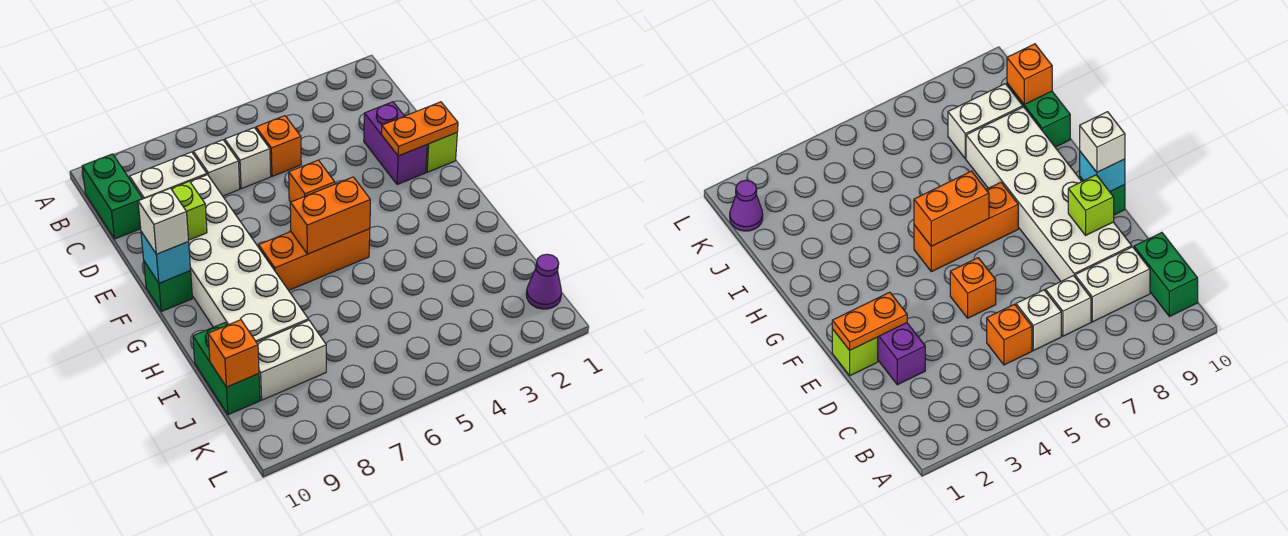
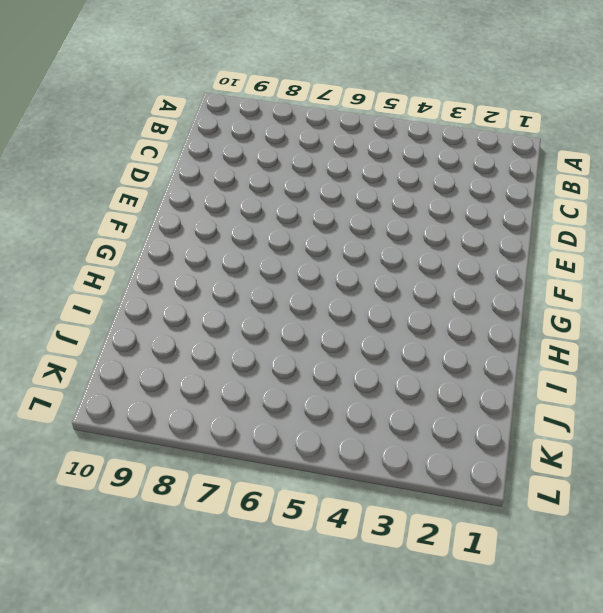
none -> green brick B10:C10 level 1
none -> orange brick C5 level 1
none -> white brick C6 level 1

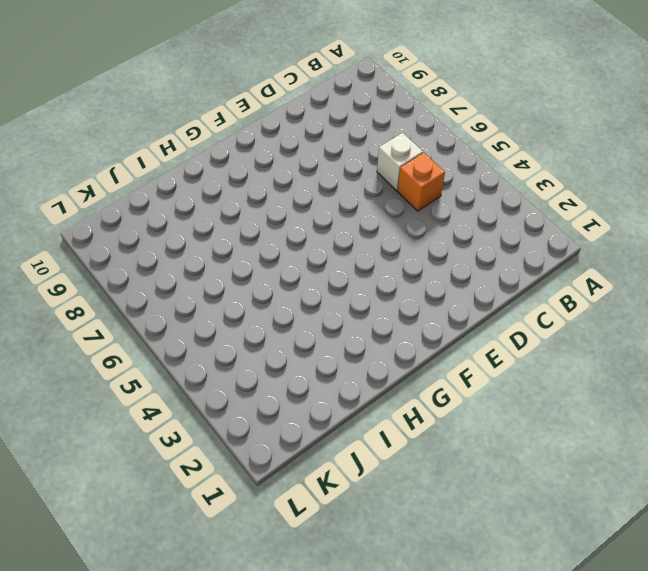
none -> green brick B10:C10 level 1
none -> white brick C7 level 1
none -> white brick C8:C9 level 1

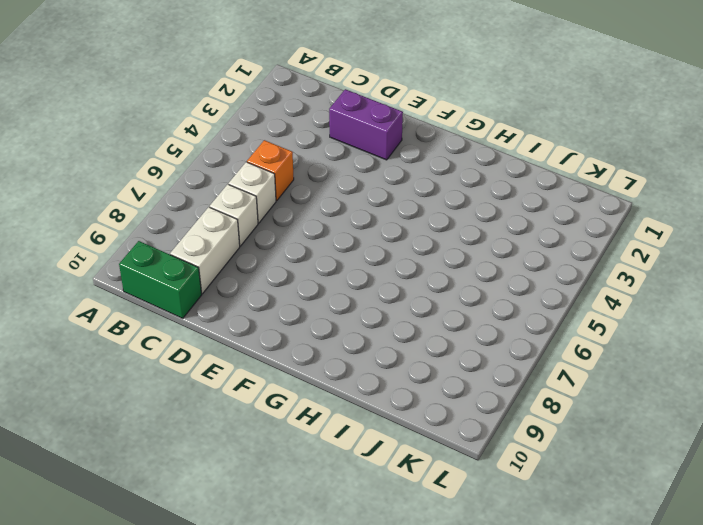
none -> white brick D8:I9 level 1
none -> lime brick E1 level 1
none -> orange brick E5 level 1

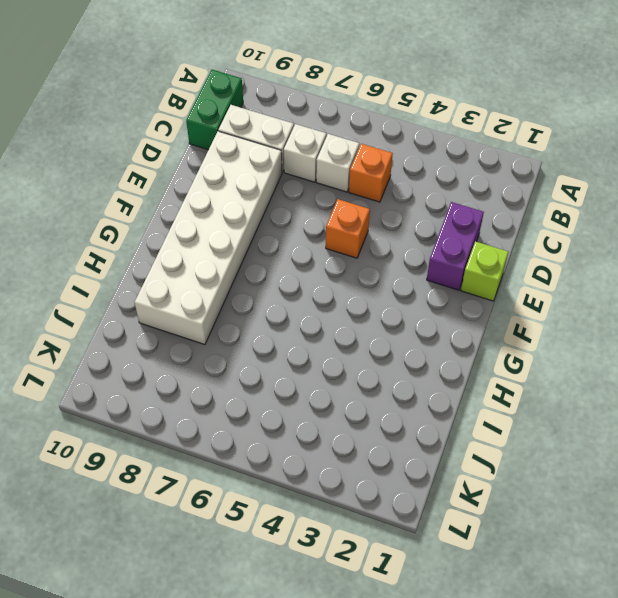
none -> green brick F10 level 1
none -> orange brick G5:G7 level 1
none -> green brick I10:J10 level 1

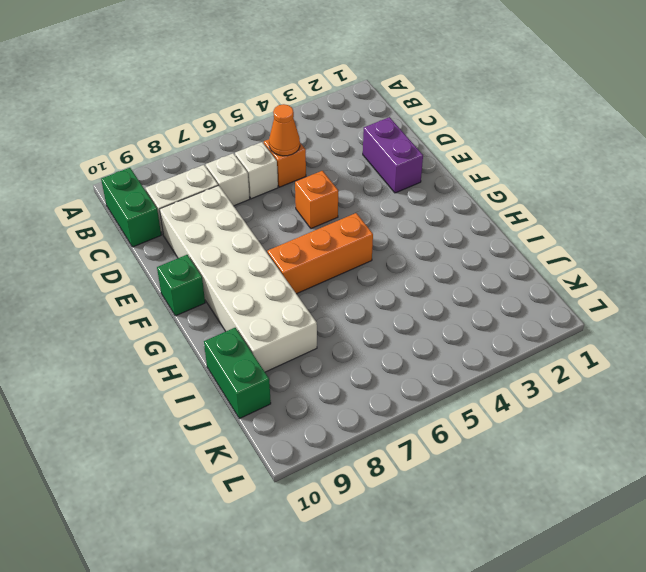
orange cone C5 level 2 -> none
none -> lime brick E1 level 1
none -> white brick J8:J9 level 1
none -> purple cone K1 level 1

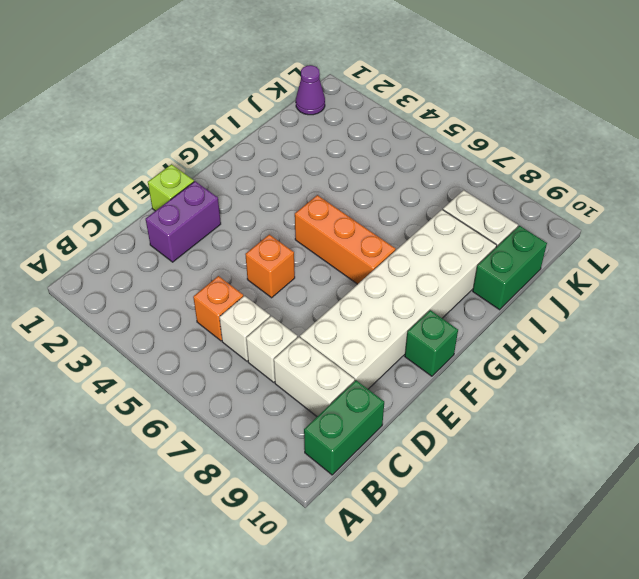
none -> orange plate E1:E2 level 2
none -> lime brick E9 level 2
none -> cyan brick F10 level 2

